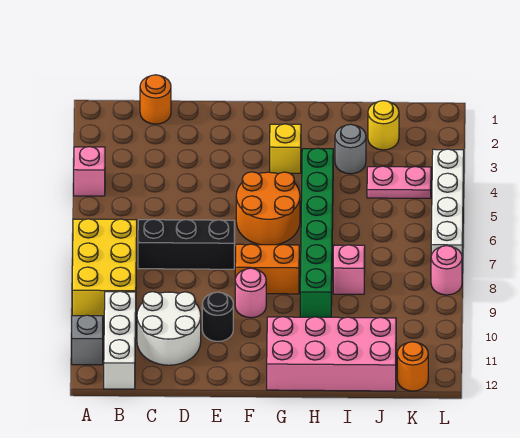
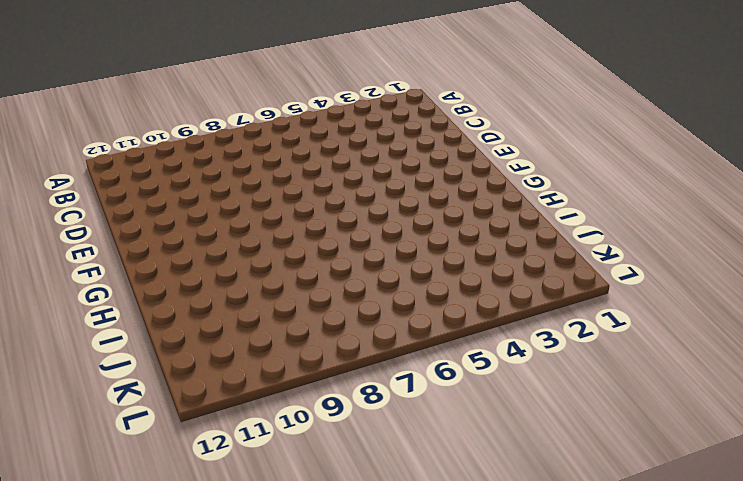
none -> pink brick A4 level 1
none -> yellow brick A7:B9 level 1
none -> grey brick A11 level 1

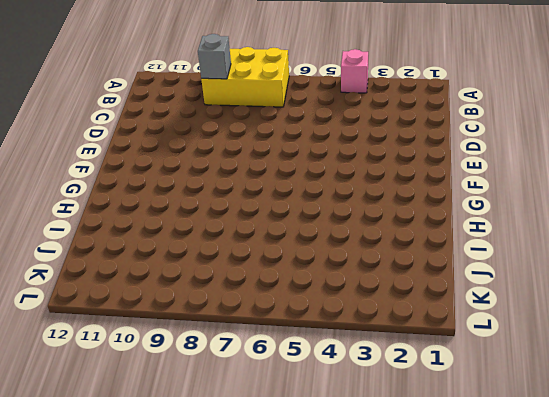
grey brick B9 level 2 -> grey brick A11 level 1
none -> white brick B10:B12 level 1
none -> orange round brick C1 level 1
none -> black brick C7:E7 level 1

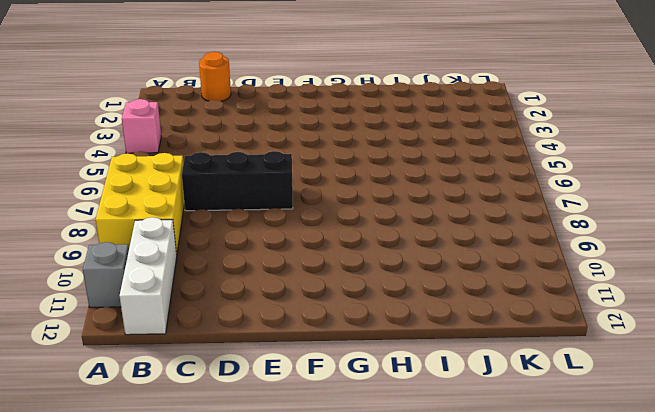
none -> white round brick C10:D11 level 1
none -> black round brick E10 level 1
none -> orange round brick F5:G6 level 1

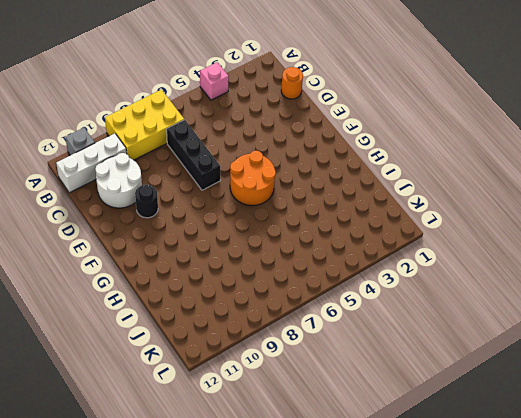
none -> orange brick F8:G8 level 1
none -> pink round brick F9 level 1
none -> yellow brick G3 level 1

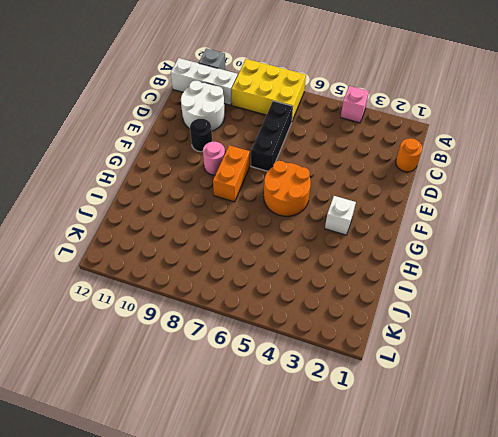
white brick G3 level 1 -> yellow brick G3 level 1
none -> pink brick G11:J12 level 1
none -> green brick H4:H9 level 1
none -> grey round brick I3 level 1

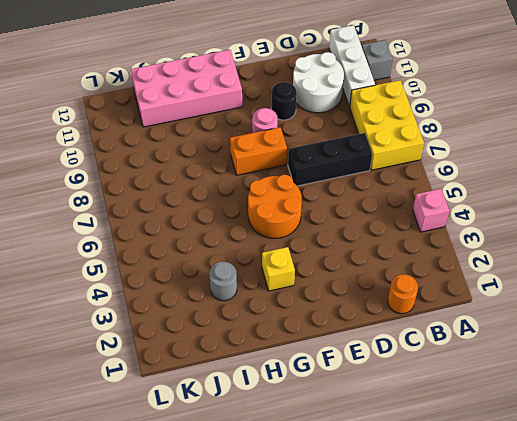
none -> green brick H4:H9 level 1
none -> pink brick I8 level 1
none -> yellow round brick J2 level 1

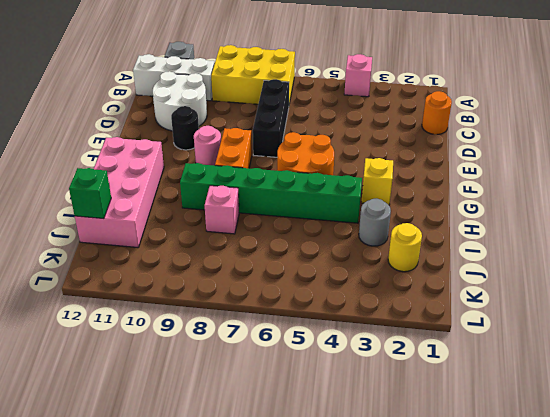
green brick J12 level 2 -> none
none -> pink plate J4:K4 level 1
none -> orange round brick K12 level 1
none -> white brick L4:L7 level 1

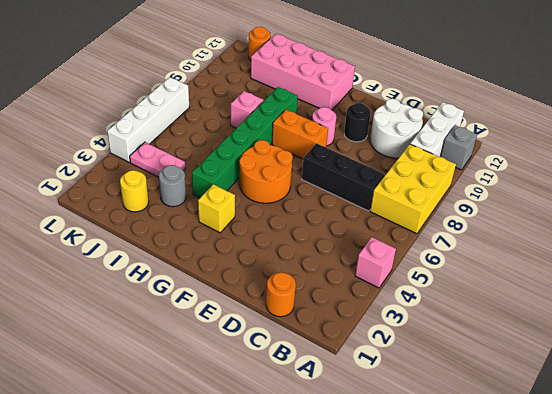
none -> pink round brick L8 level 1

